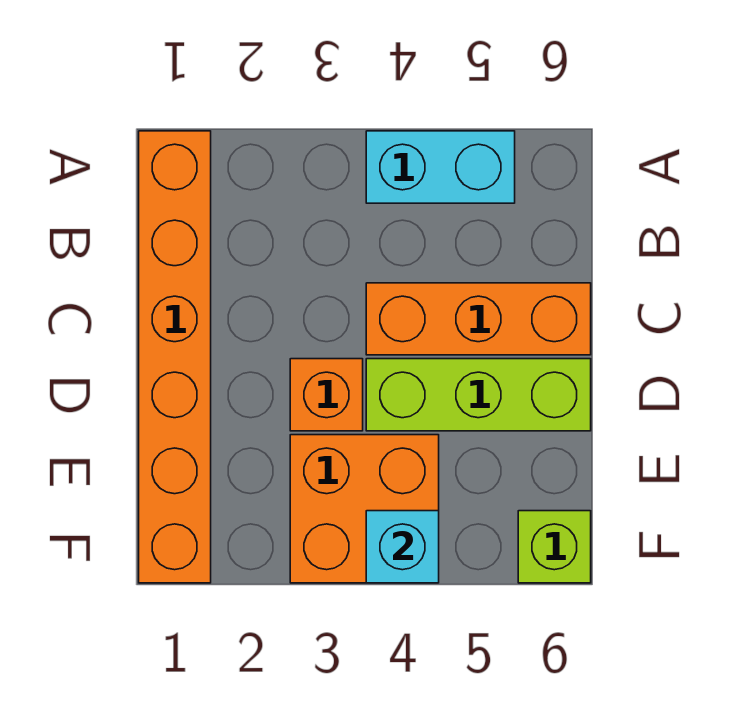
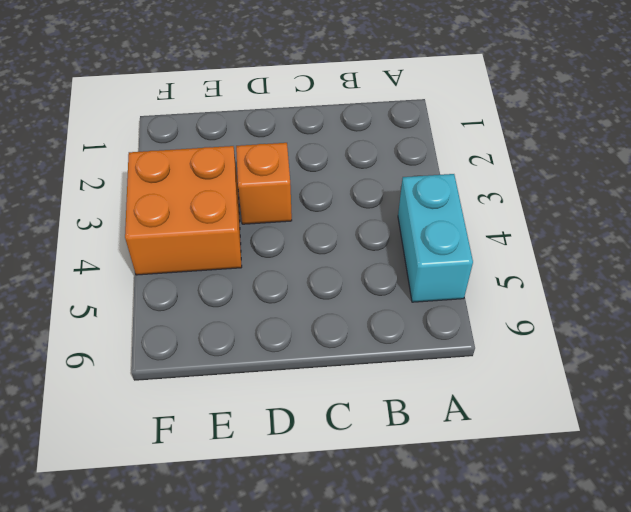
none -> orange brick A1:F1 level 1
none -> orange brick C4:C6 level 1

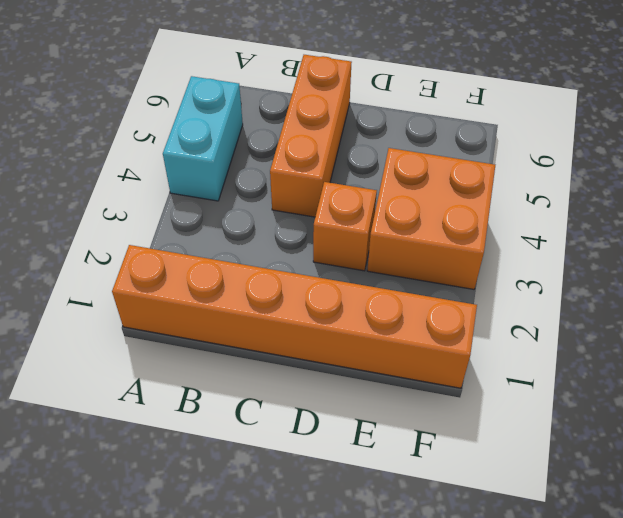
none -> lime brick D4:D6 level 1
none -> lime brick F6 level 1

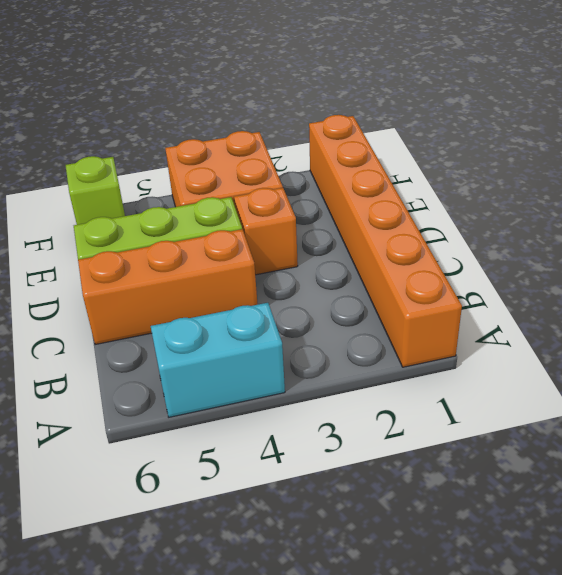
none -> cyan brick F4 level 2

